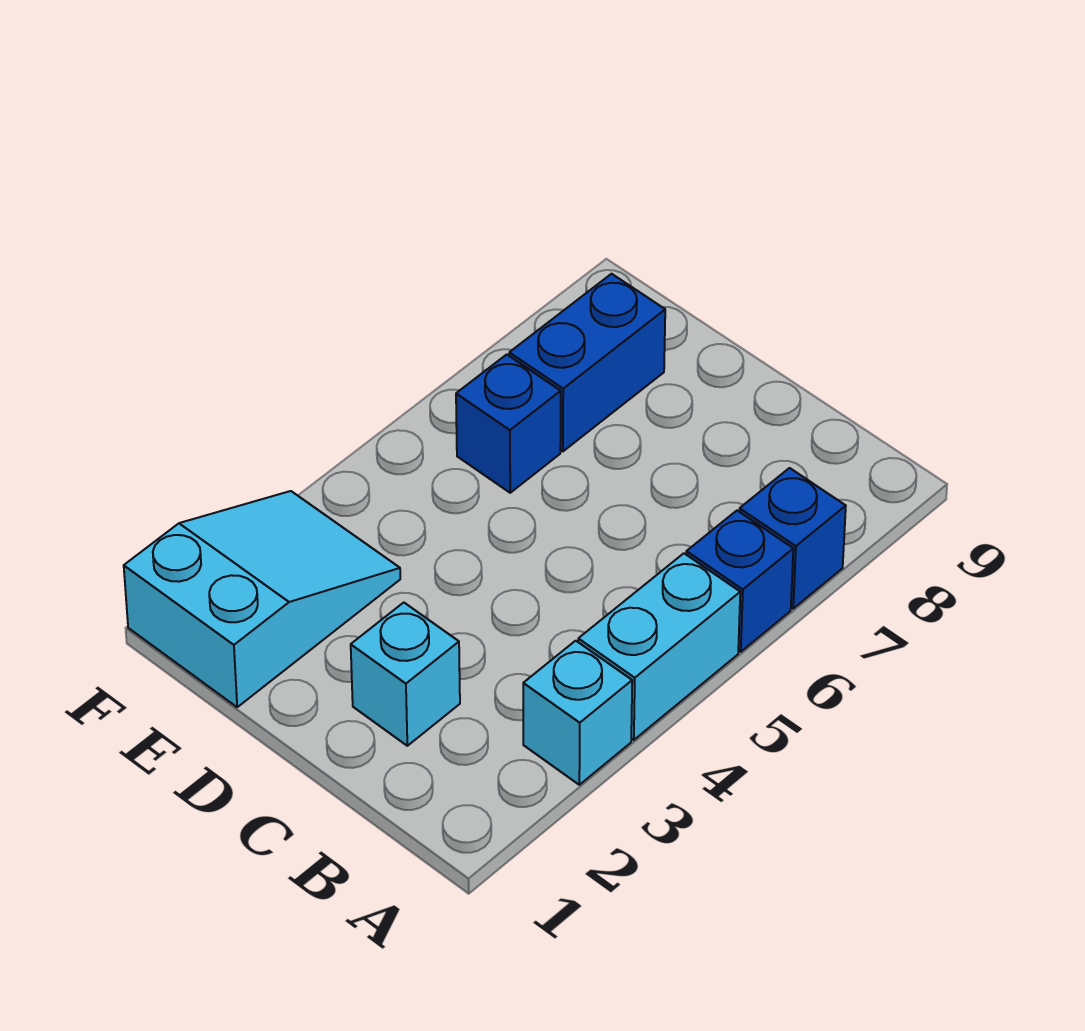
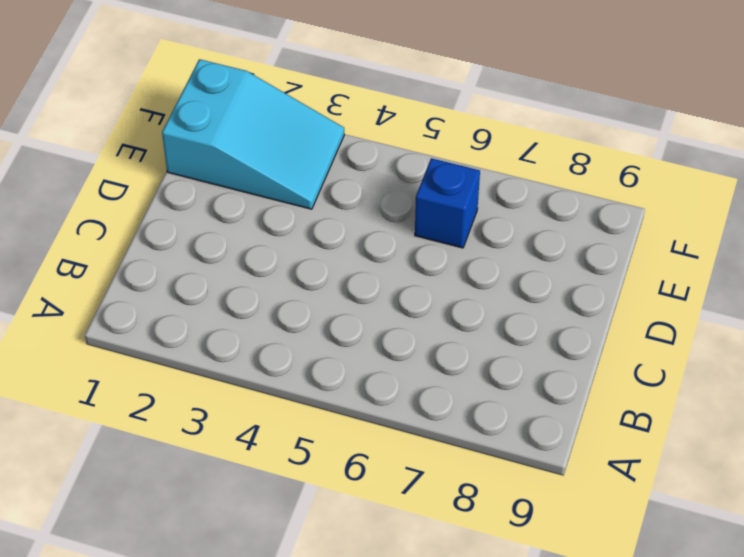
none -> cyan brick A3 level 1
none -> cyan brick A4:A5 level 1

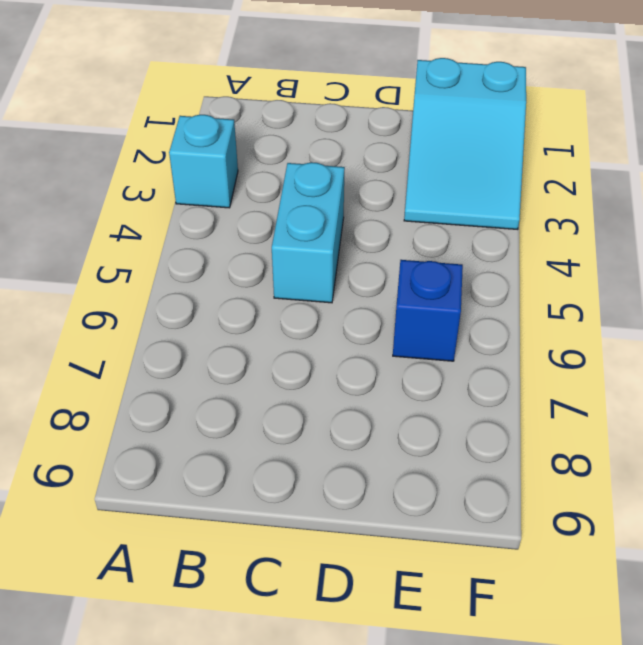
cyan brick C4:C5 level 1 -> cyan brick A4:A5 level 1
none -> blue brick A6 level 1
none -> blue brick A7 level 1

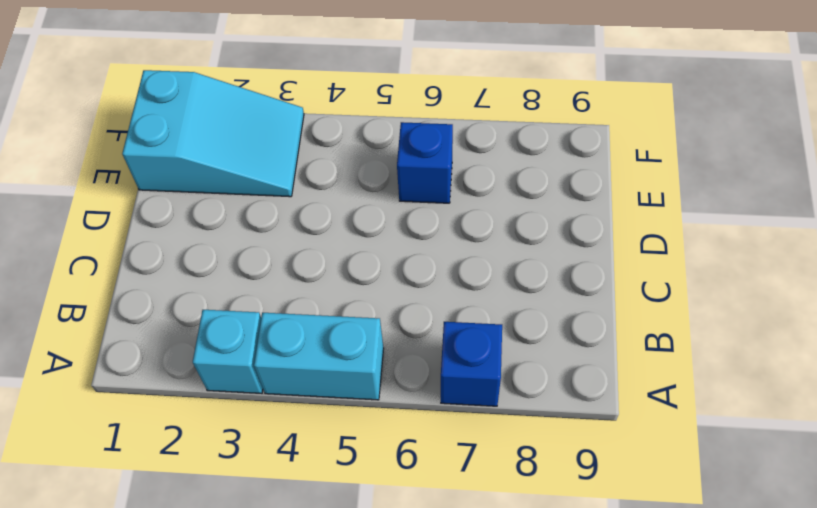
none -> blue brick A6 level 1
none -> cyan brick C2 level 1

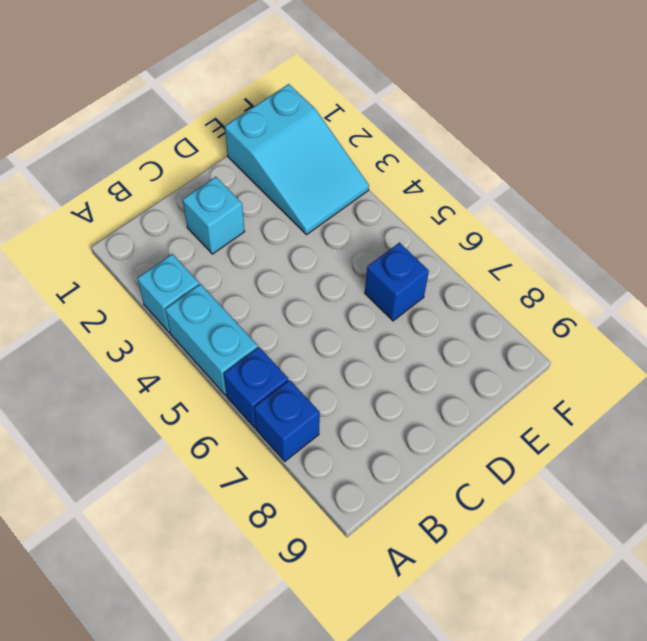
none -> blue brick E7:E8 level 1

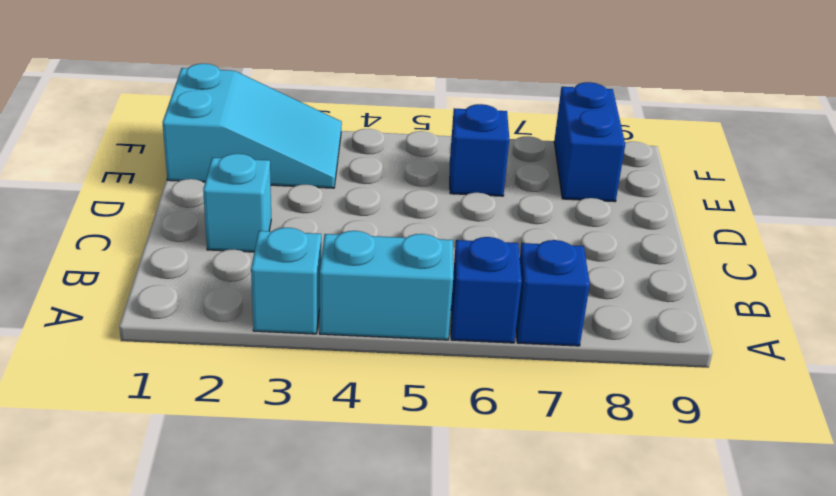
blue brick E8:F8 level 1 -> blue brick E7:E8 level 1

